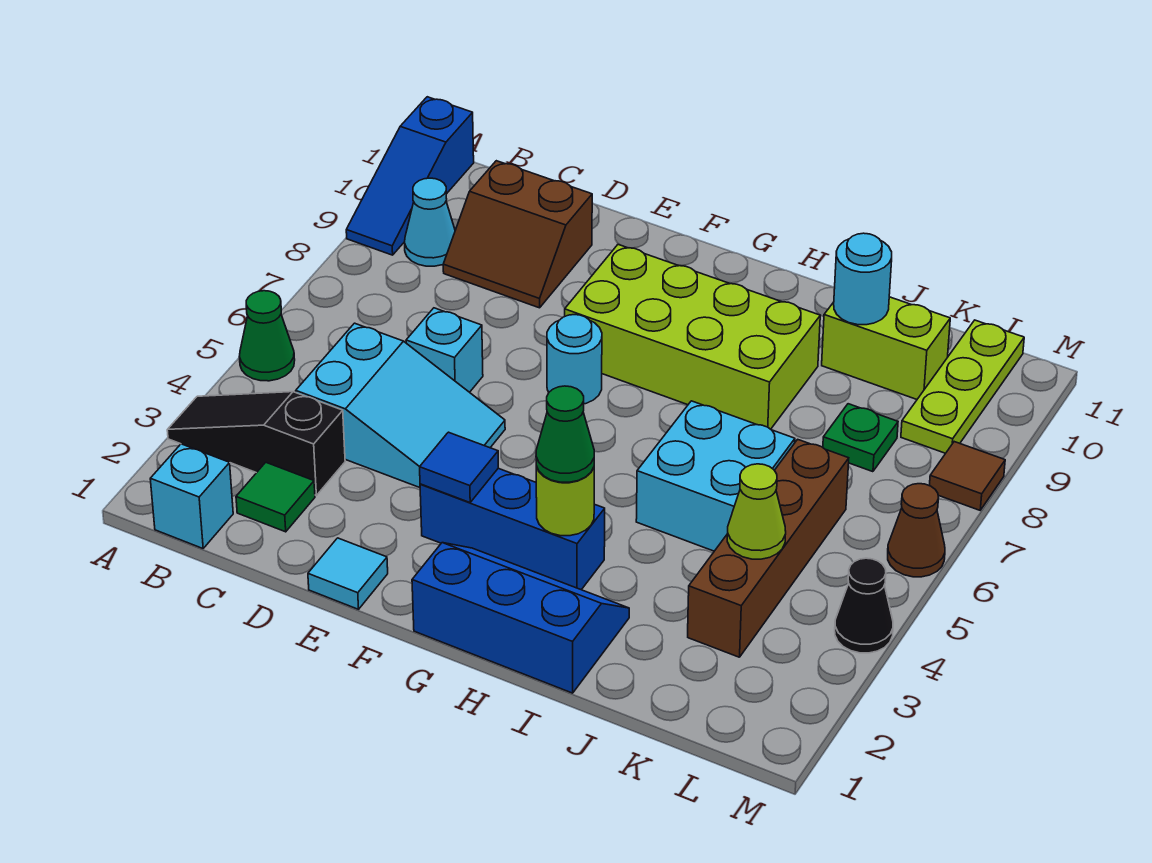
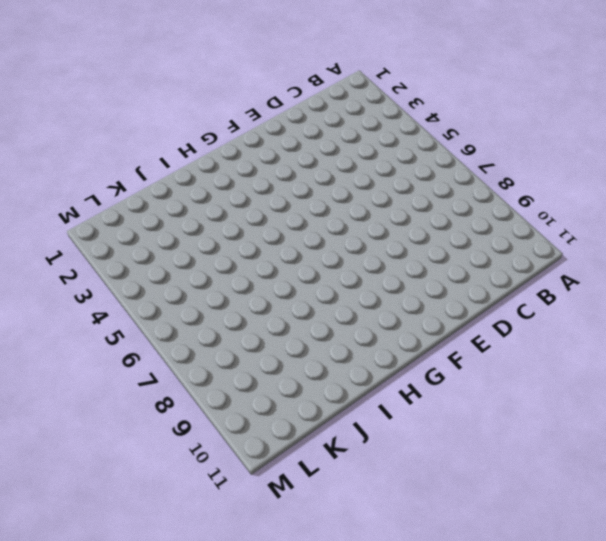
none -> black slope A3:C3 level 1 top C
none -> green cone A5 level 1
none -> blue slope A9:A11 level 1 top 11

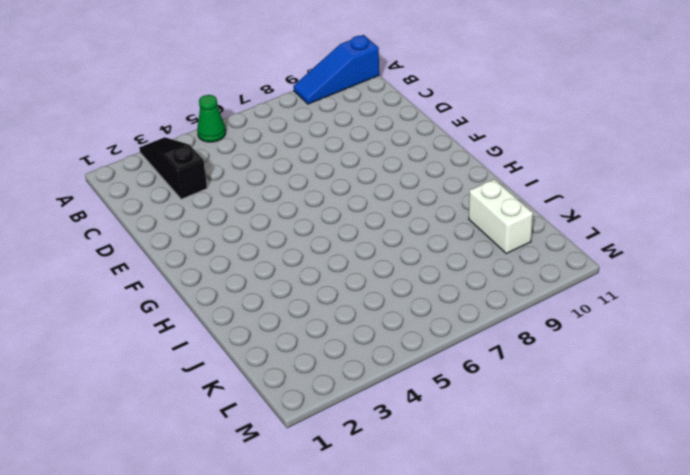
white brick J10:K10 level 1 -> lime brick J10:K10 level 1
none -> cyan brick B1 level 1
none -> cyan cone B9 level 1
none -> green tile C2 level 1

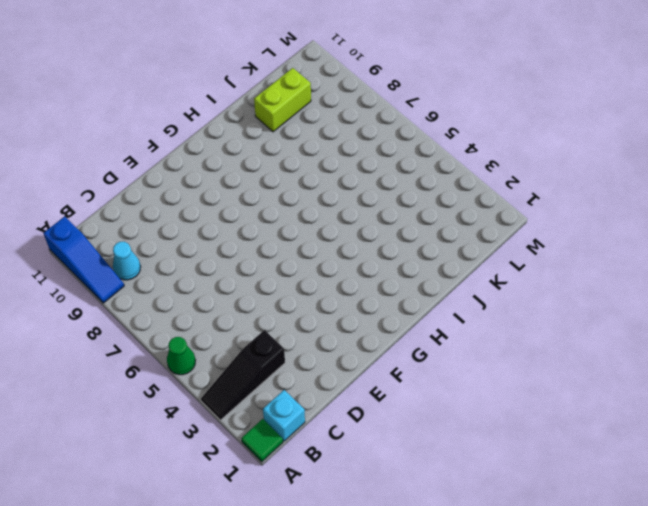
green tile A1 level 1 -> green tile C2 level 1
none -> cyan slope C4:E5 level 1 top C
none -> brown slope C9:D10 level 1 top 10
none -> cyan brick D6 level 1

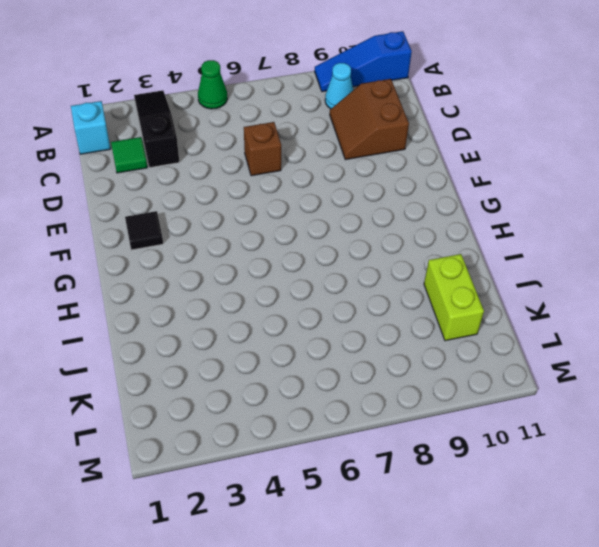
brown brick D6 level 1 -> cyan brick D6 level 1
black tile F2 level 1 -> none
none -> cyan slope C4:E5 level 1 top C
none -> cyan tile E1 level 1
none -> blue brick F3:H3 level 1

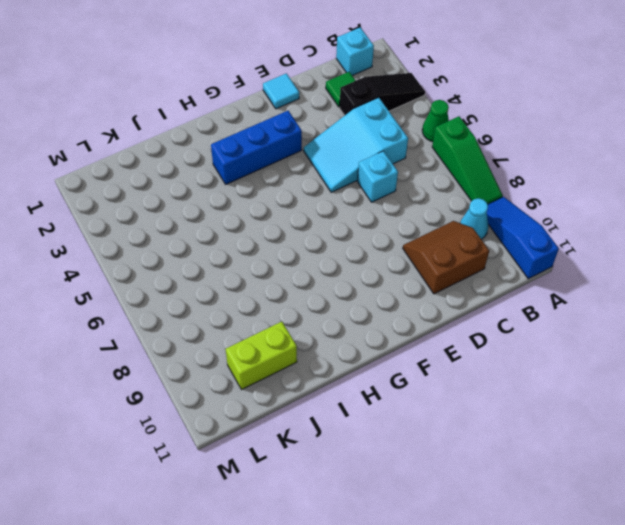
green slope A6:A8 level 1 top 6 -> none
none -> cyan round brick F7 level 1
none -> lime brick F8:I9 level 1
none -> blue slope G1:I2 level 1 top 1

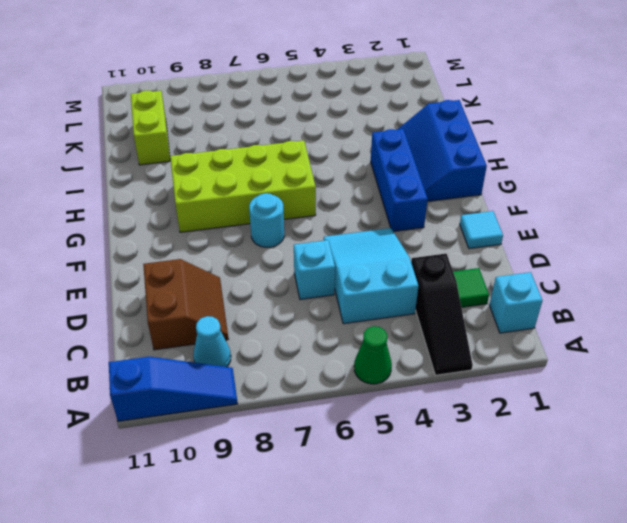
lime brick G6:H9 level 1 -> lime brick F8:I9 level 1
none -> cyan brick I5:J6 level 1
none -> brown brick K3:K6 level 1
none -> green plate K8 level 1

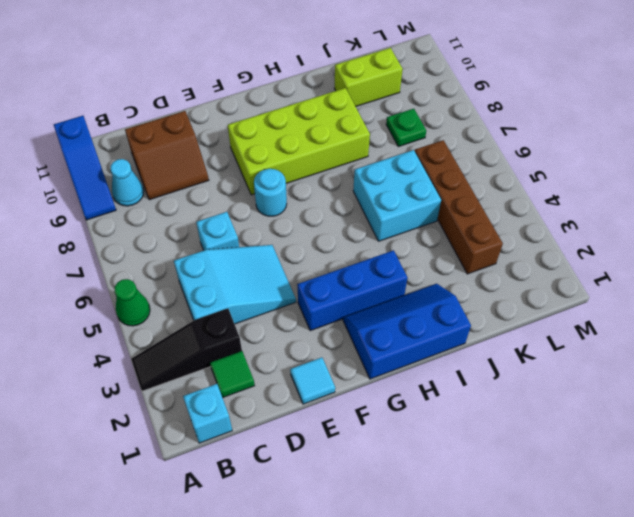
none -> lime plate L9:L11 level 1
none -> black cone M4 level 1
none -> brown cone M6 level 1

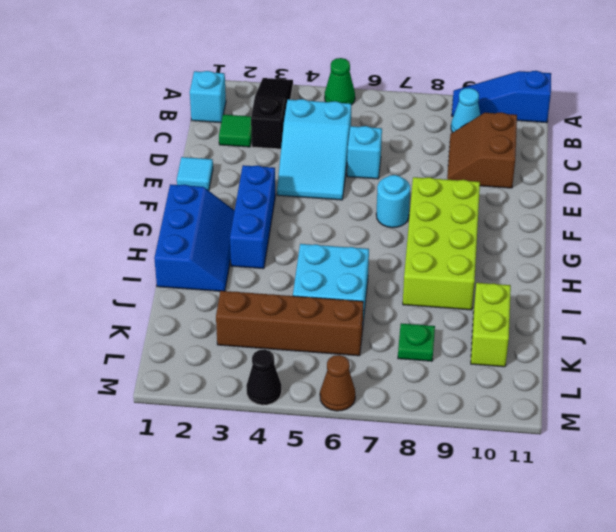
none -> lime plate L9:L11 level 1
none -> brown tile M8 level 1
none -> blue tile F3 level 2

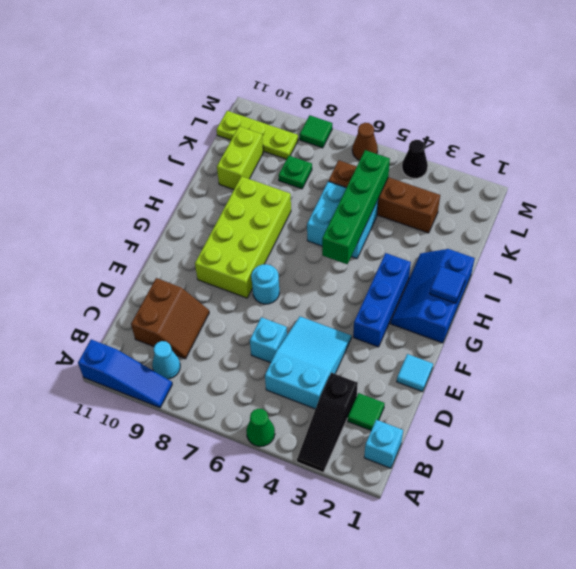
blue tile H1 level 2 -> blue tile F3 level 2
green brick H5:K5 level 2 -> none
green tile M8 level 1 -> brown tile M8 level 1
none -> lime round brick H3 level 2
none -> cyan round brick J10 level 2
none -> lime cone K4 level 2

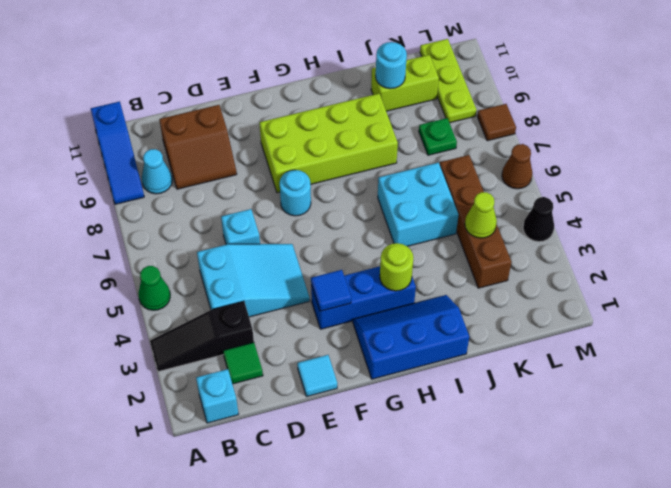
none -> green cone H3 level 3

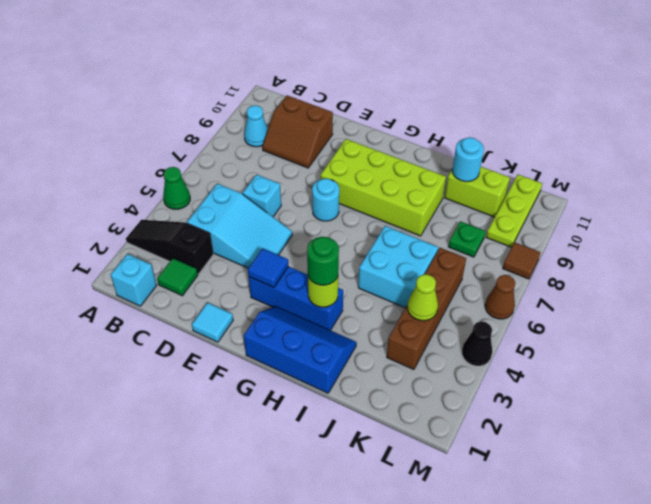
green round brick H3 level 3 -> green cone H3 level 3
none -> blue slope A9:A11 level 1 top 11

